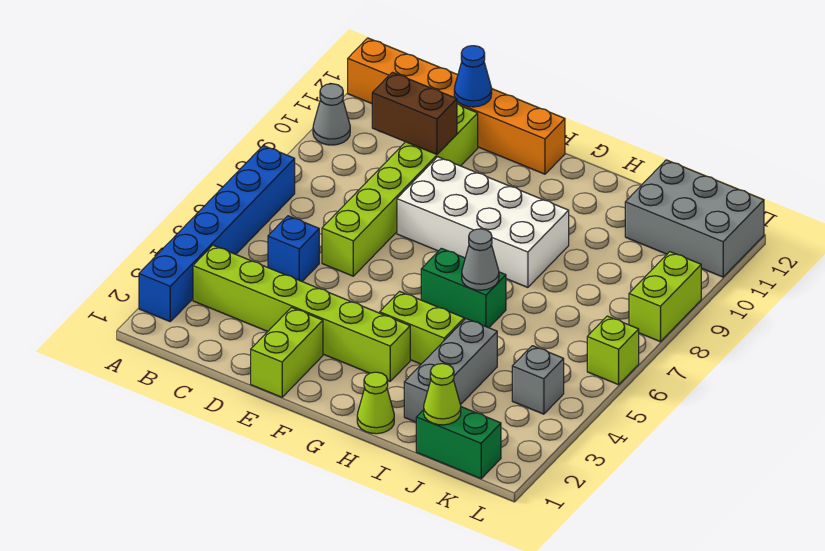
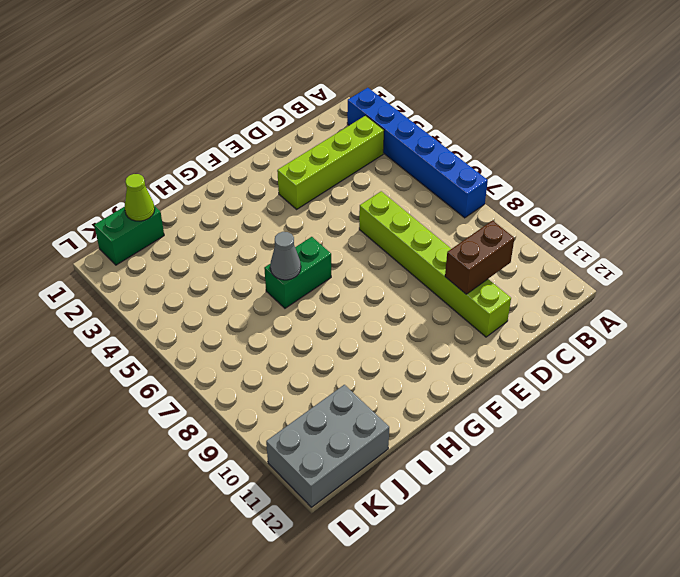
lime brick B3:E3 level 1 -> lime brick B3:G3 level 1
none -> grey cone A10 level 1
none -> orange brick A12:F12 level 1
none -> blue brick C5 level 1

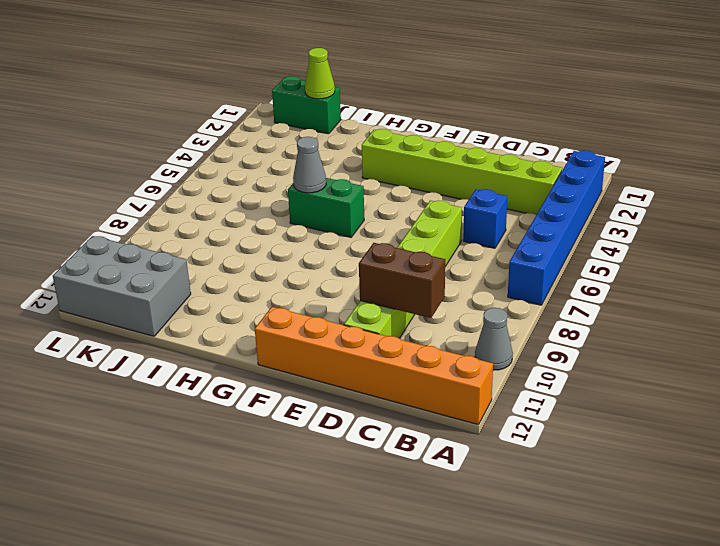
none -> lime brick E1:E2 level 1
none -> white brick E8:H9 level 1
none -> lime brick G4:H4 level 1

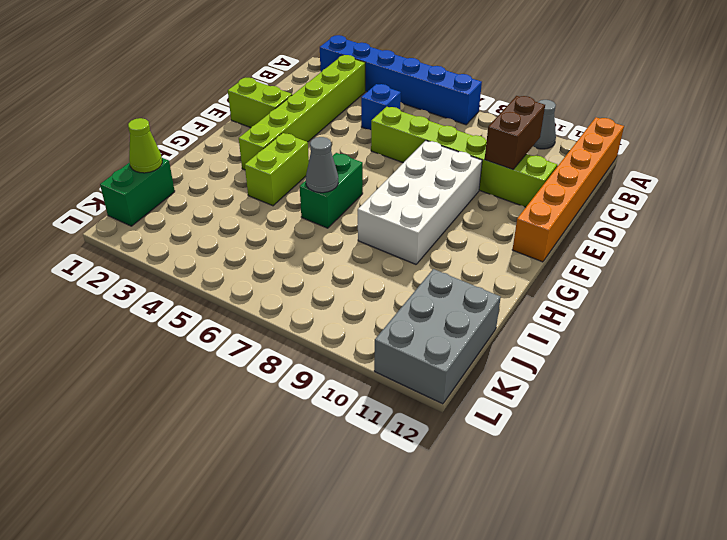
none -> lime cone H1 level 1
none -> grey brick I2:I4 level 1
none -> grey brick K4 level 1

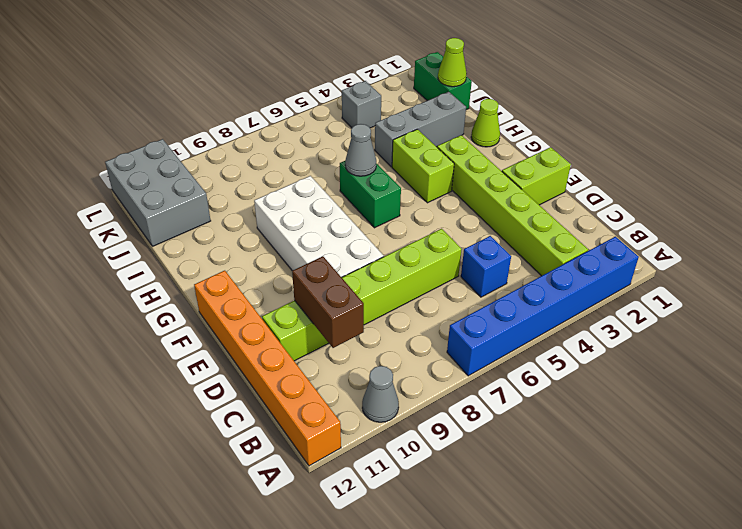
none -> lime brick L6 level 1
none -> lime brick L8:L9 level 1
none -> blue cone D12 level 2

